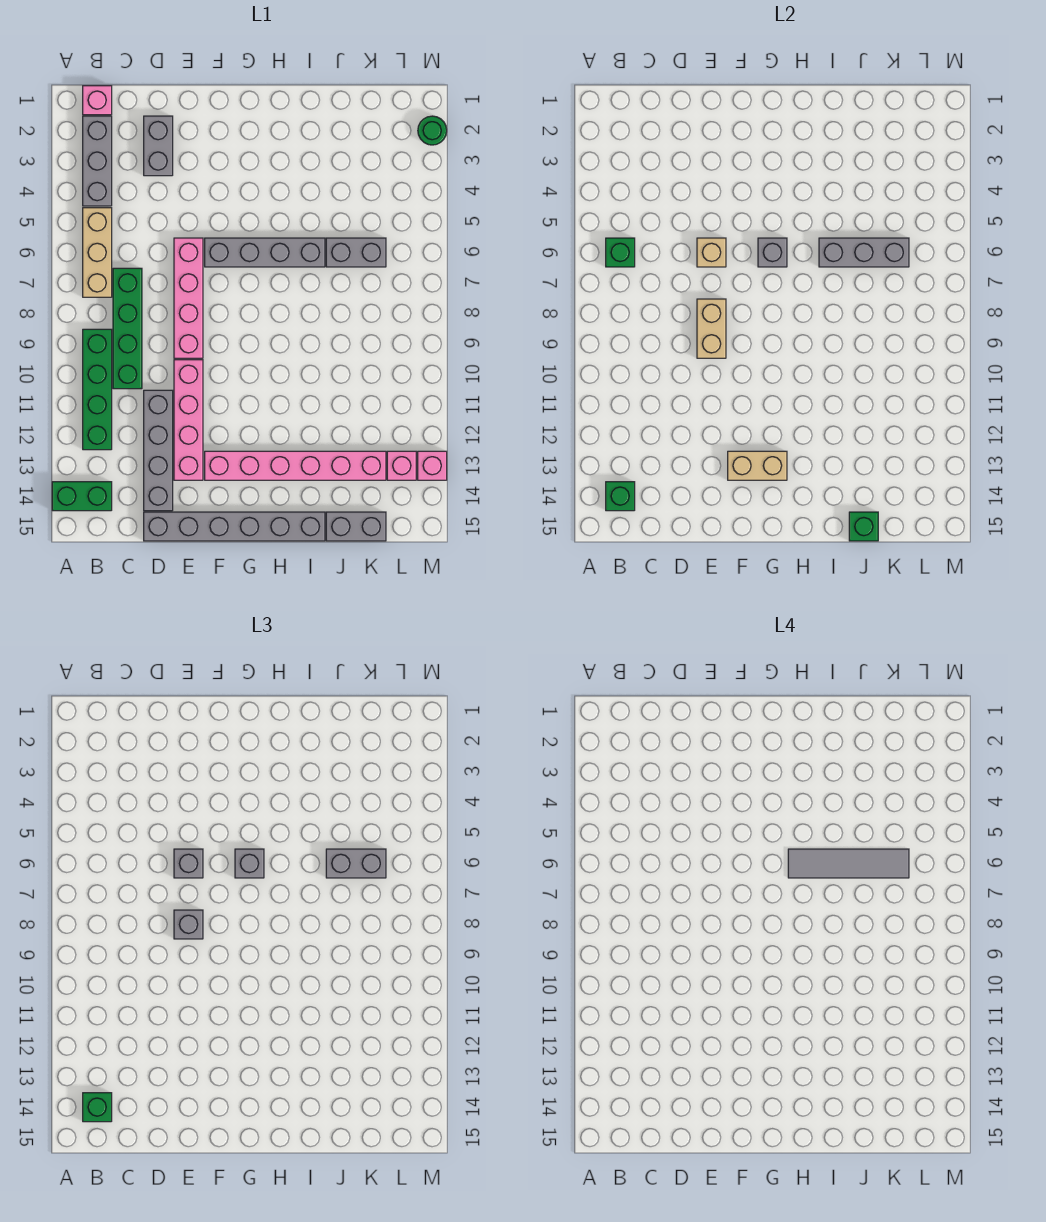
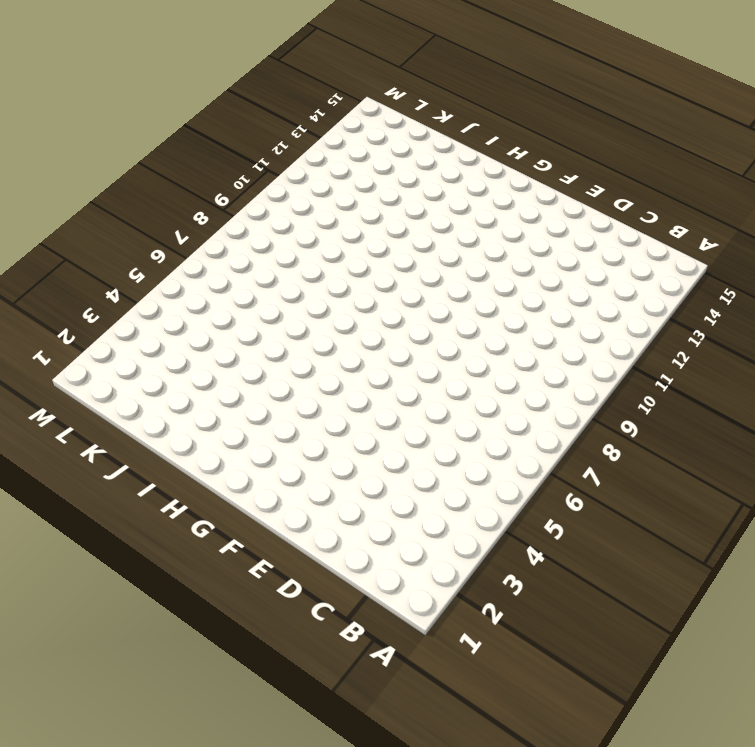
none -> green brick A14:B14 level 1
none -> pink brick B1 level 1
none -> grey brick B2:B4 level 1
none -> tan brick B5:B7 level 1

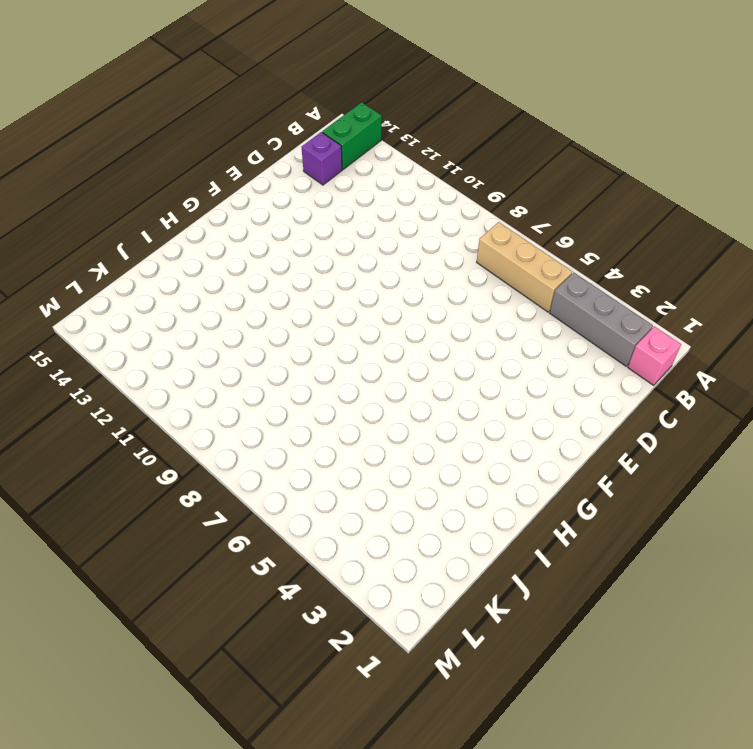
purple brick C14 level 1 -> none
none -> green brick B9:B12 level 1
none -> green brick C7:C10 level 1
none -> grey brick D2:D3 level 1
none -> grey brick D11:D14 level 1

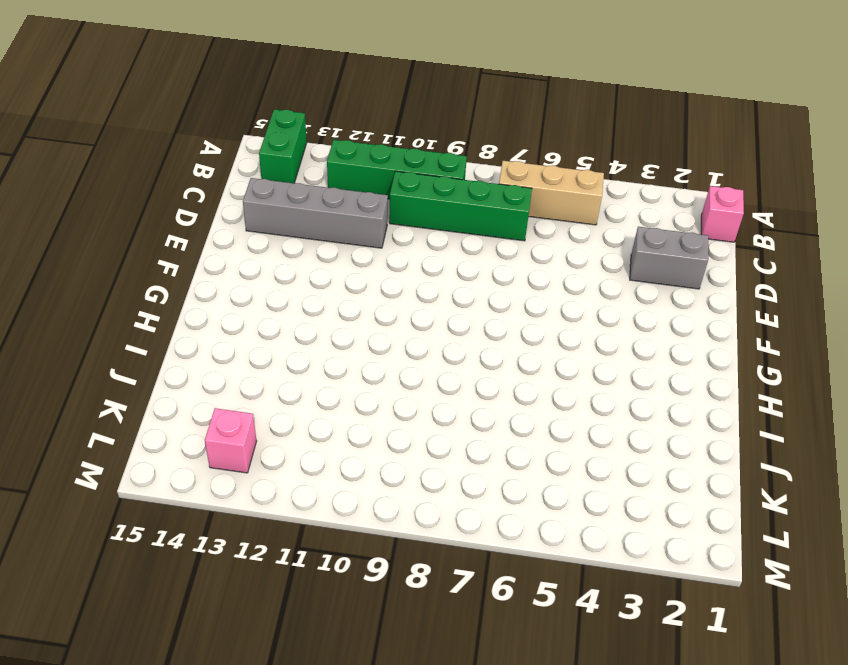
none -> grey brick B2:B4 level 1
none -> grey brick D15:I15 level 1
none -> pink brick E6:E9 level 1
none -> pink brick E10:E13 level 1

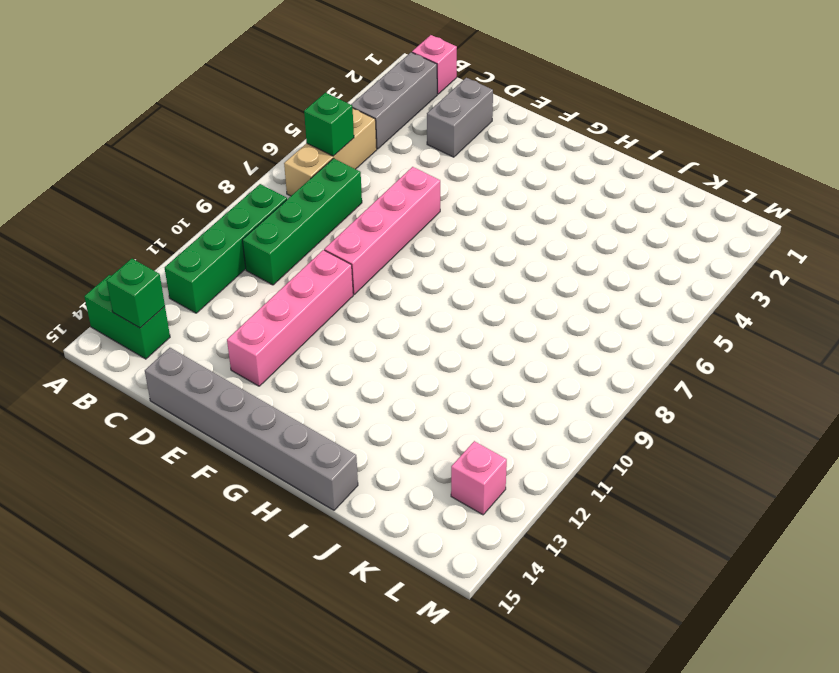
none -> grey brick D11:D14 level 1
none -> grey brick F6:I6 level 1
none -> pink brick F13:K13 level 1
none -> grey brick J6:K6 level 1

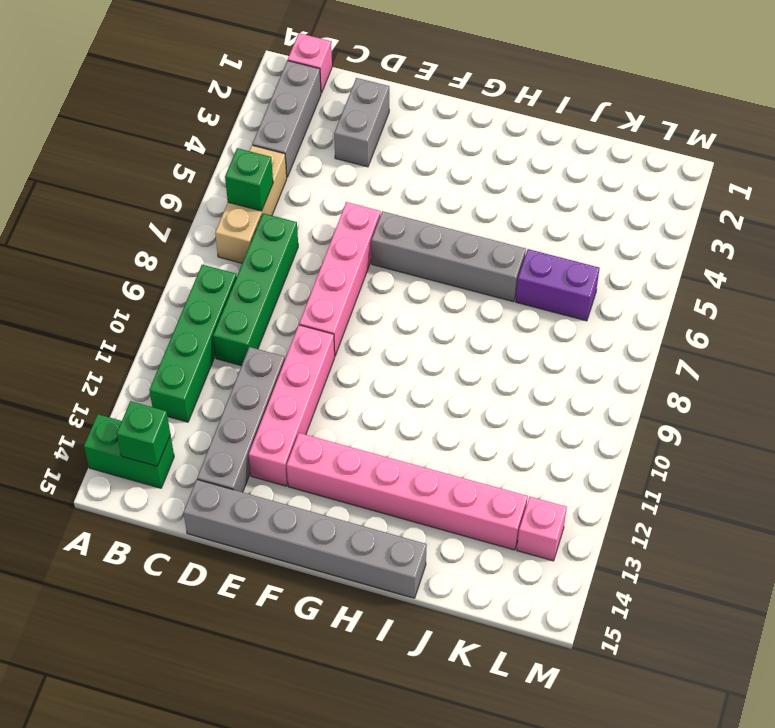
purple brick J6:K6 level 1 -> grey brick J6:K6 level 1
none -> grey brick J15:K15 level 1
none -> green round brick M2 level 1
none -> pink brick M13 level 1
none -> tan brick E6 level 2

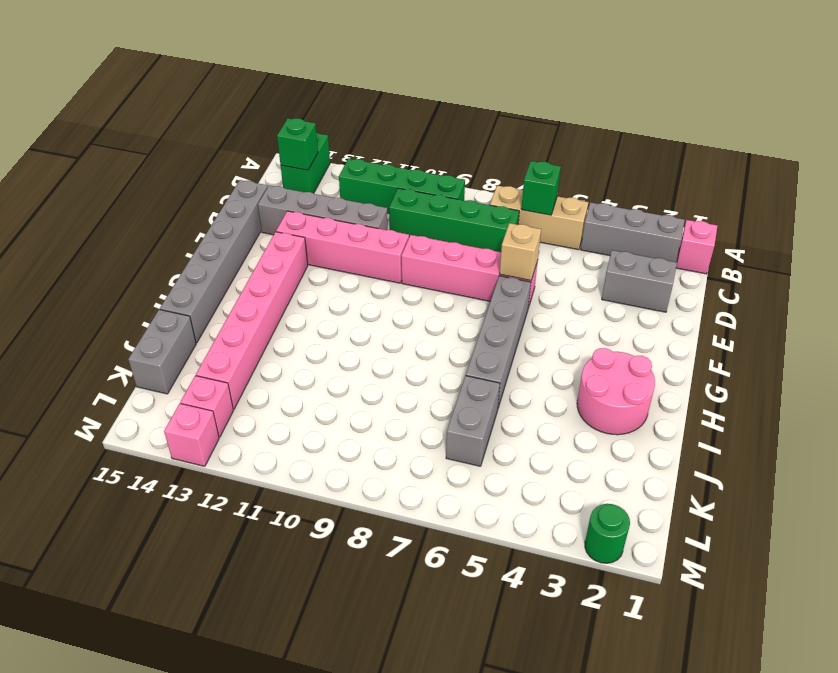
pink round brick H2:I3 level 1 -> none
none -> tan brick E8:E9 level 2
none -> tan brick F13:G13 level 2
none -> grey brick G6 level 2
none -> grey brick I6:K6 level 2

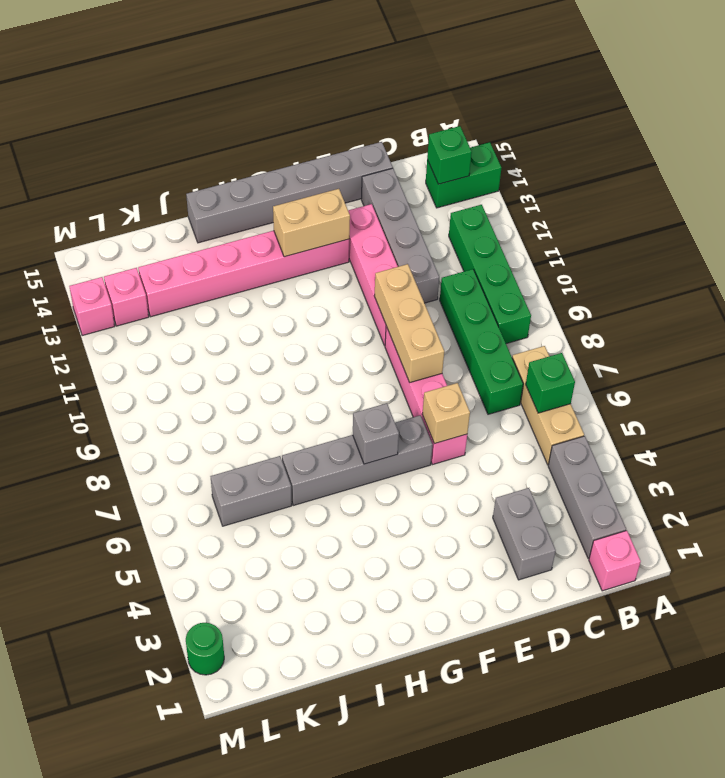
tan brick E8:E10 level 2 -> tan brick E8:E9 level 2
none -> grey brick J15:K15 level 1
none -> grey brick I6:K6 level 2
none -> green brick J15 level 2
none -> green brick B14 level 3

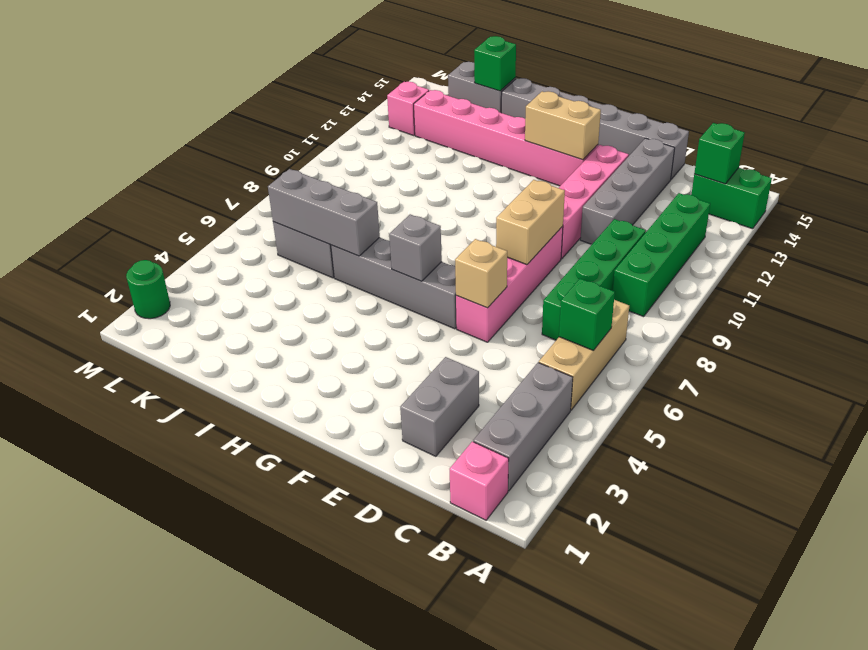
none -> pink brick M13 level 1
none -> green brick B14 level 3
none -> grey brick E6 level 3
none -> grey brick E8 level 3

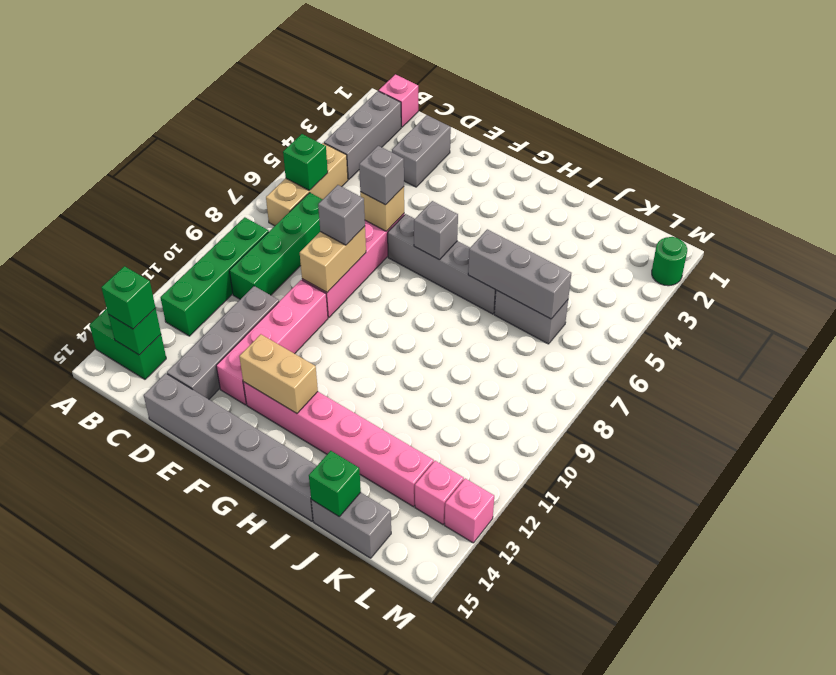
none -> grey brick G6 level 3
none -> grey brick J6:K6 level 3
none -> grey tile H6:K6 level 4

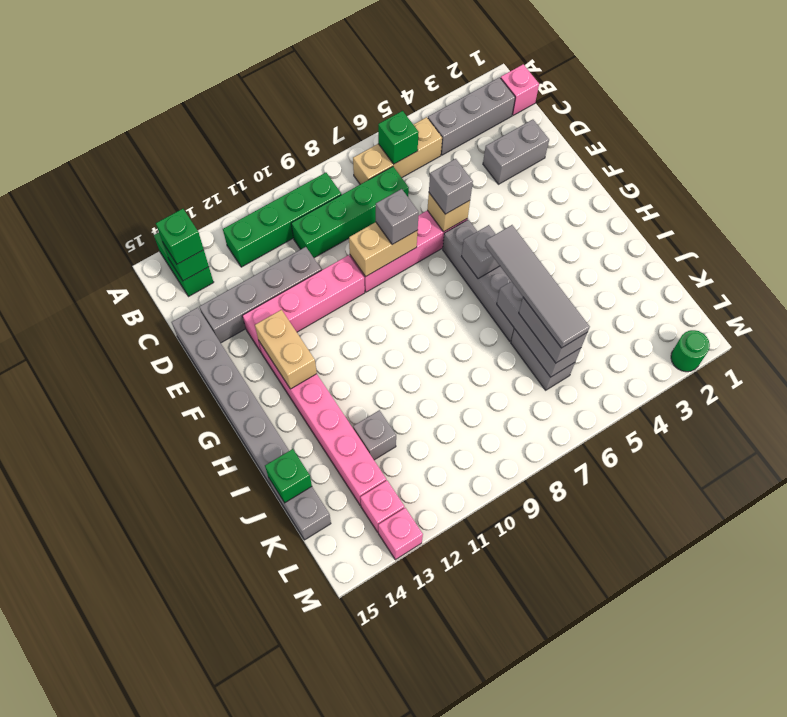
grey brick J12 level 1 -> grey brick G6 level 3

